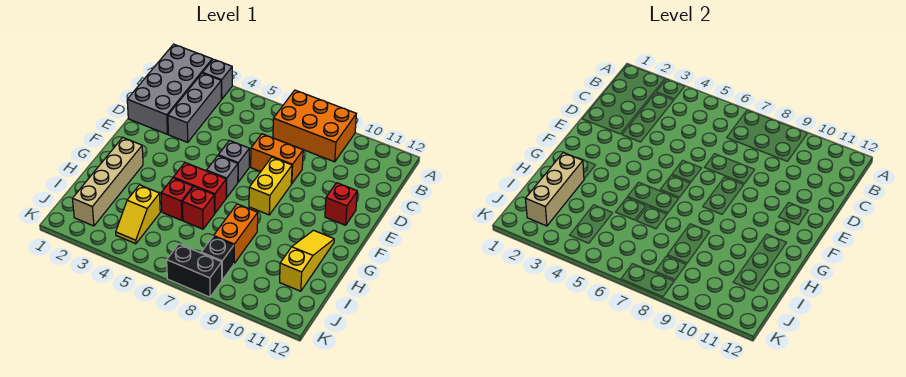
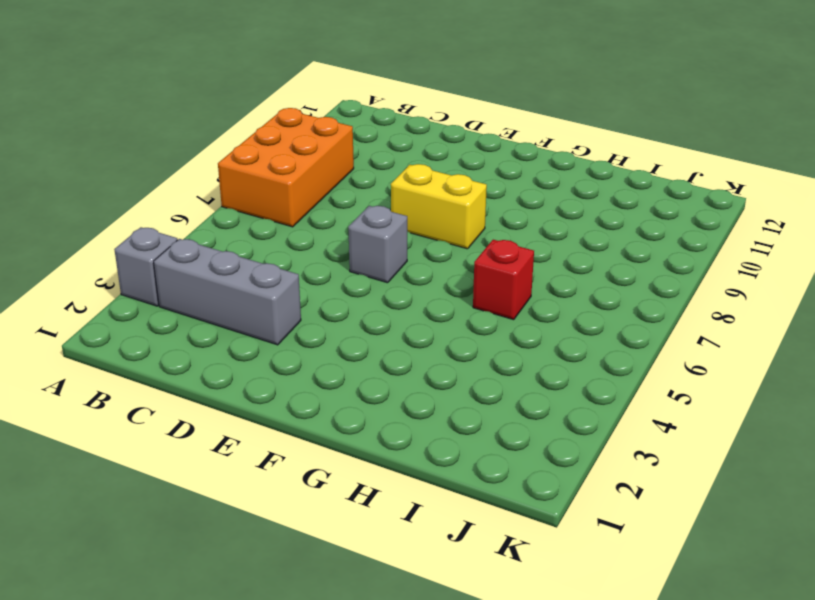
none -> grey brick A1:D2 level 1
none -> orange brick D7:D8 level 1
none -> red brick E11 level 1

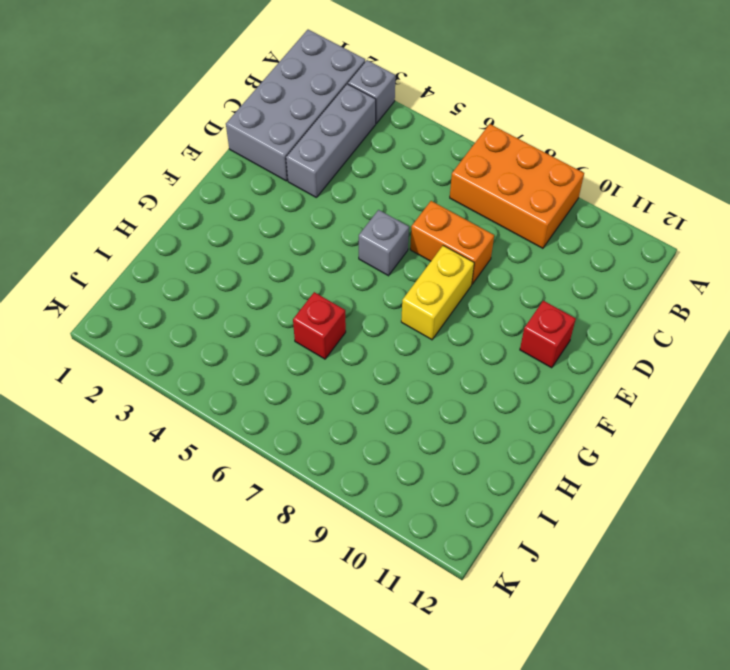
none -> grey brick F6 level 1
none -> tan brick G2:J2 level 1
none -> red brick G5:G6 level 1

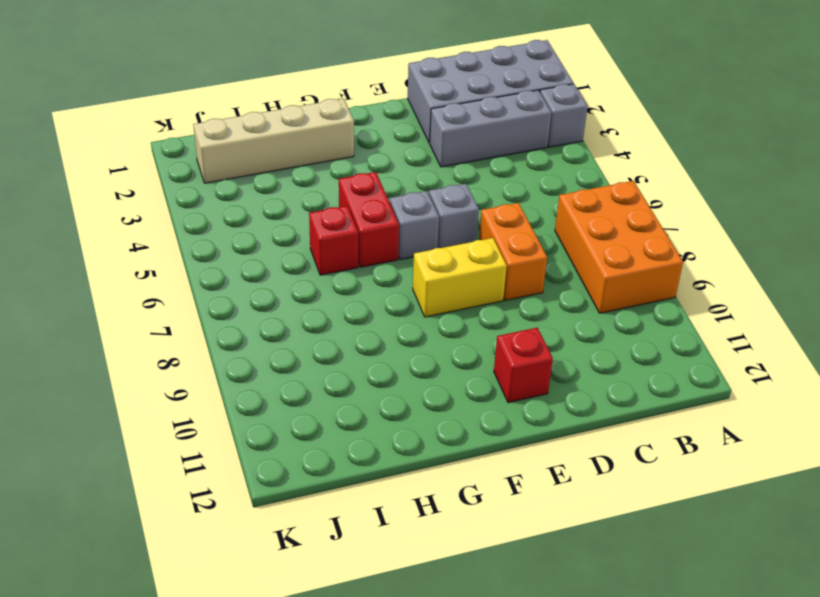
none -> yellow slope G11:I11 level 1 top I
none -> red brick H5 level 1
none -> orange brick H8:I8 level 1

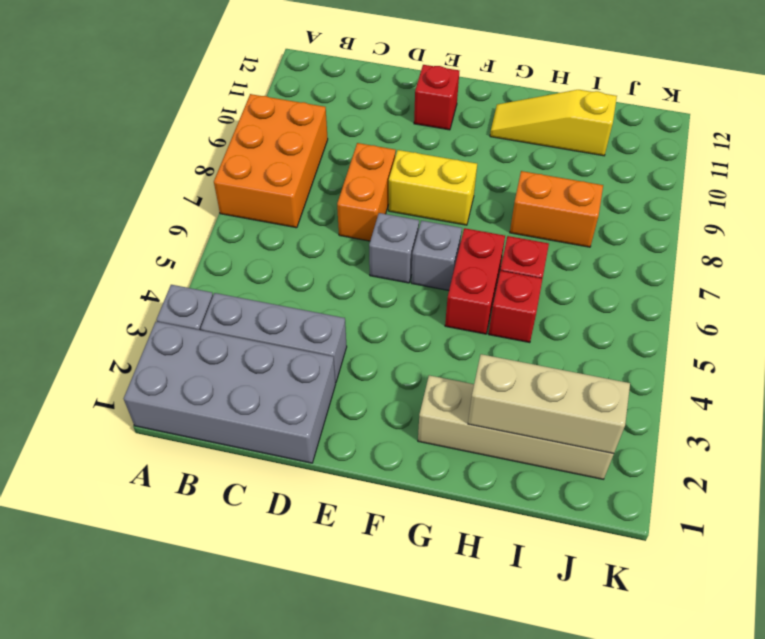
none -> yellow slope I4:J4 level 1 top I
none -> black brick J8 level 1
none -> black brick K7:K8 level 1

